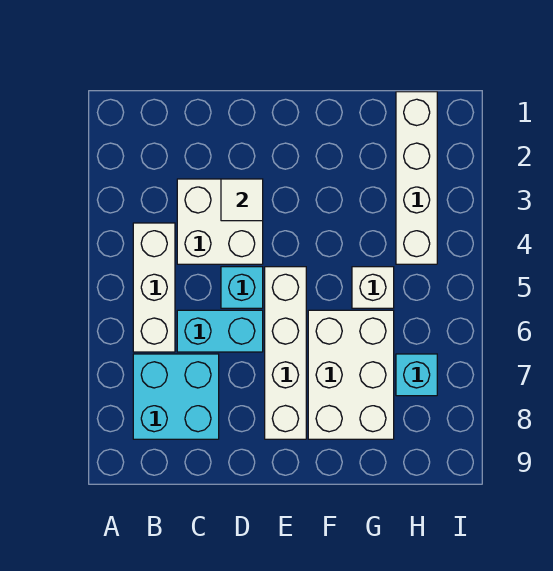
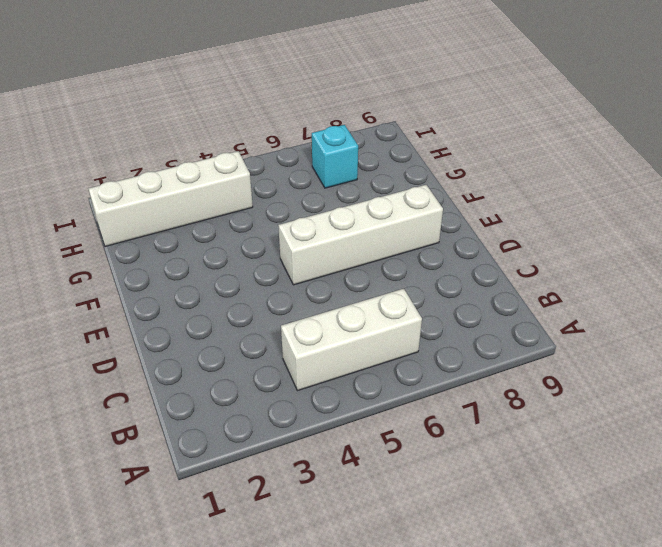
none -> cyan brick B7:C8 level 1
none -> white brick C3:D4 level 1

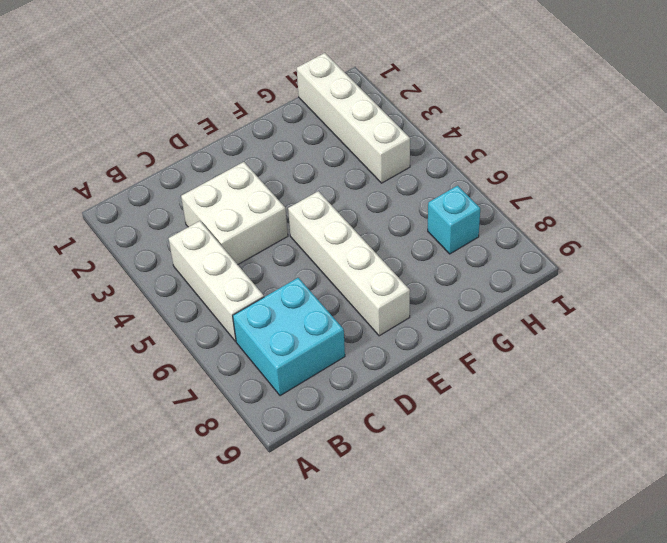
none -> cyan brick C6:D6 level 1
none -> cyan brick D5 level 1

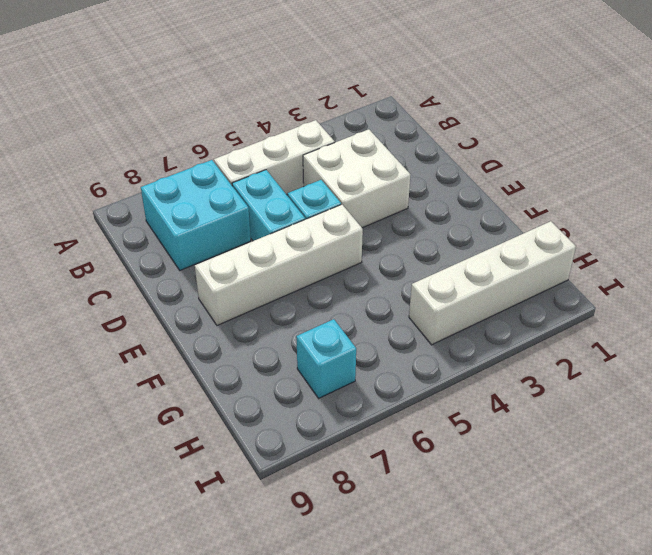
none -> white brick F6:G8 level 1
none -> white brick G5 level 1

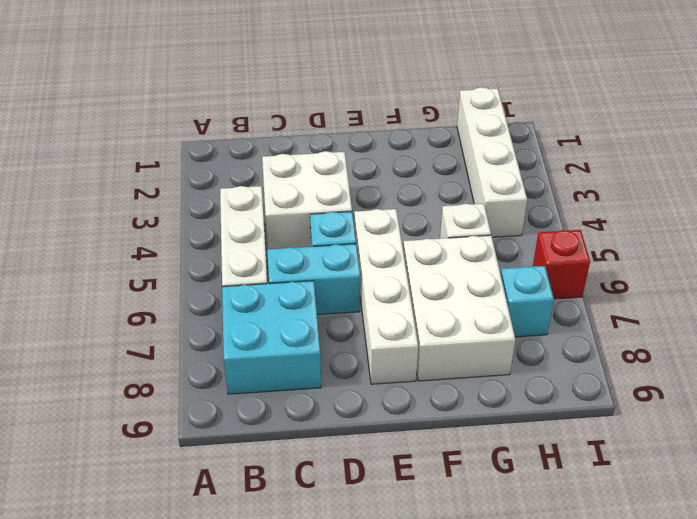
red brick I6 level 1 -> none
none -> white tile D3 level 2

